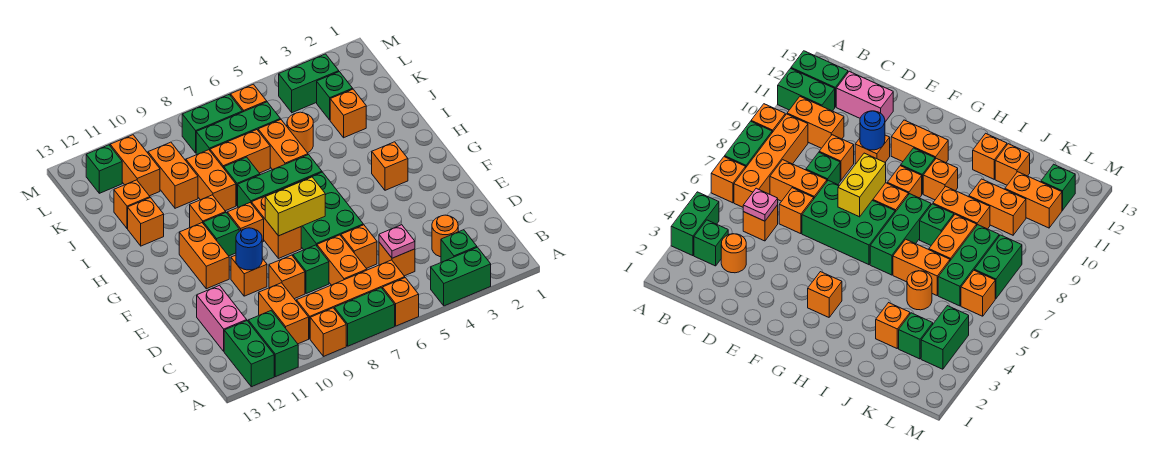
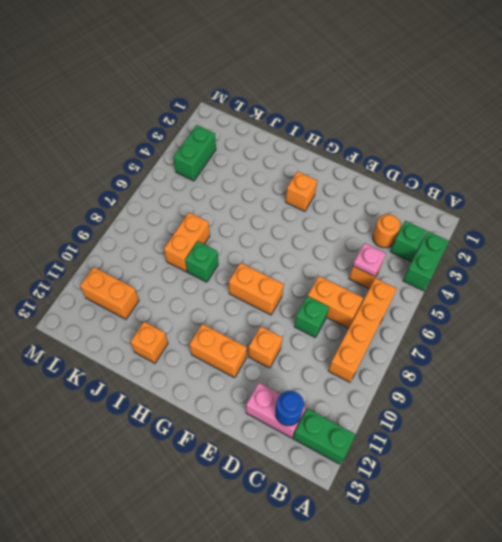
blue round brick C12 level 2 -> blue round brick E10 level 2
none -> orange brick A6 level 1
none -> green brick A7:A8 level 1
none -> orange brick A9 level 1
none -> green brick A11:B11 level 1

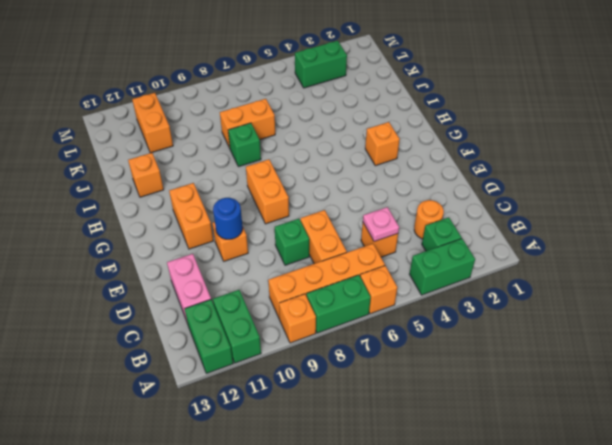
none -> orange brick B10:C10 level 1
none -> orange brick D6 level 1
none -> orange brick D9 level 1
none -> green brick E6:G7 level 1

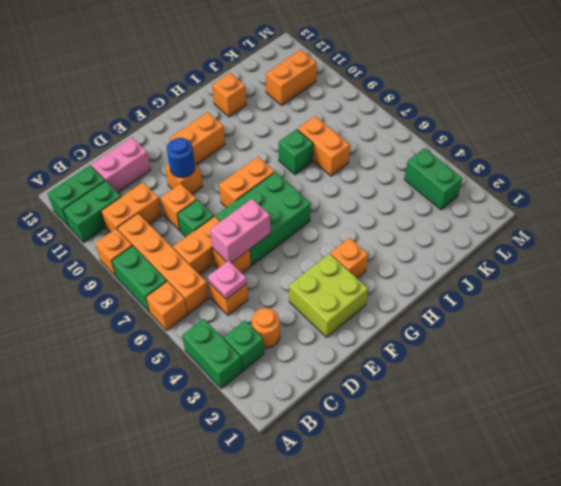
pink brick D6:E6 level 2 -> none
lime brick E2:F3 level 1 -> none
none -> orange brick G9 level 1
none -> green brick G10 level 1
none -> green brick H6:H8 level 1
none -> orange brick H10 level 1

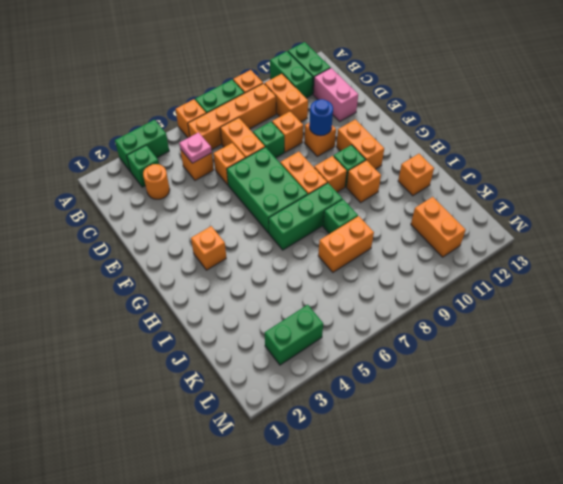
none -> orange brick I6:J6 level 1
none -> orange brick I9:J9 level 1
none -> orange brick J3 level 1
none -> orange round brick J5 level 1

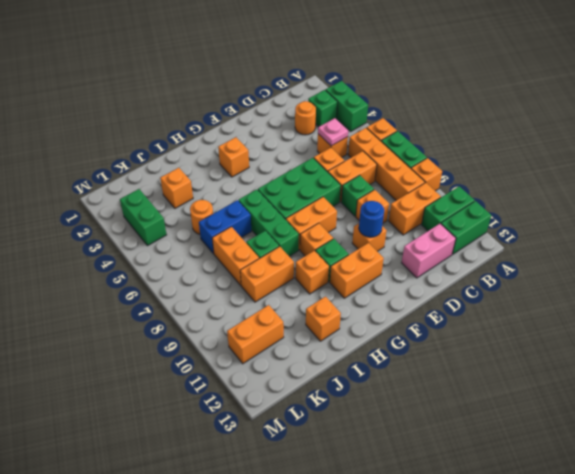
blue brick I6:J6 level 1 -> orange brick I6:J6 level 1
none -> orange brick J10:K10 level 1
none -> orange brick J12 level 1
none -> green brick K3 level 1
none -> green brick K6:K8 level 1

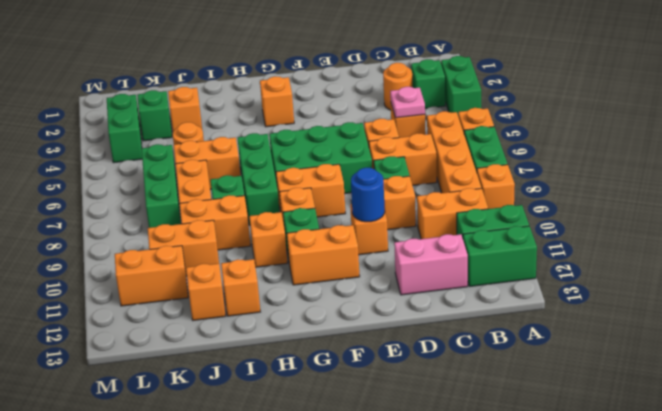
none -> orange brick L6 level 1
none -> green brick L7:L8 level 1
none -> green brick L12 level 1
none -> yellow brick F7:F8 level 2

